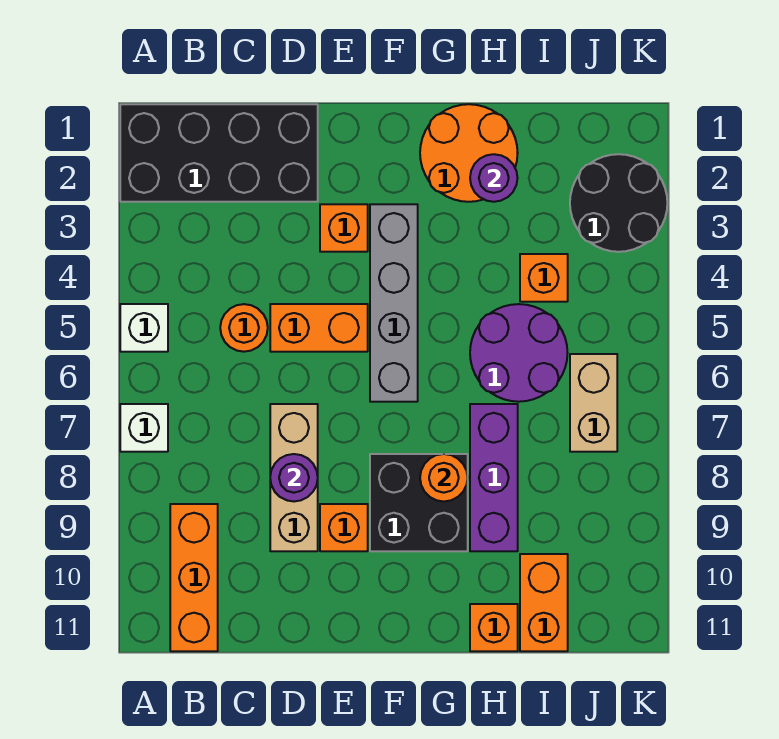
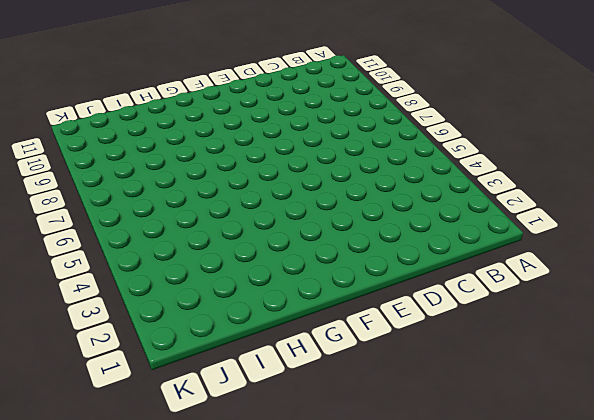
none -> black brick A1:D2 level 1
none -> white brick A5 level 1
none -> white brick A7 level 1

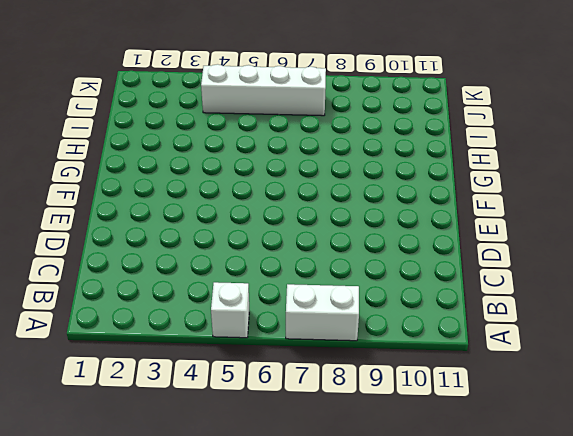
white brick A7:A8 level 1 -> white brick A7 level 1
white brick J4:J7 level 1 -> tan brick J6:J7 level 1
none -> black brick A1:D2 level 1
none -> orange brick B9:B11 level 1
none -> orange round brick C5 level 1

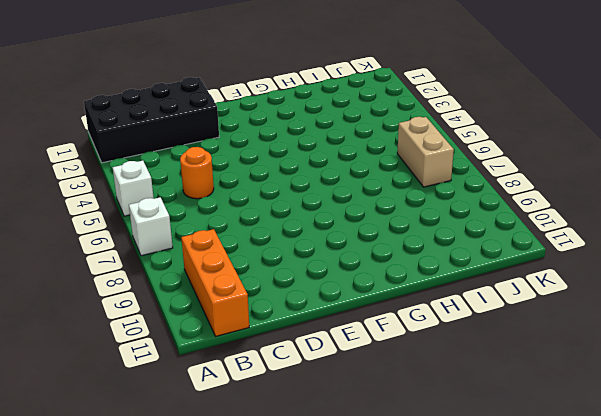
none -> orange brick D5:E5 level 1
none -> tan brick D7:D9 level 1
none -> orange brick E3 level 1

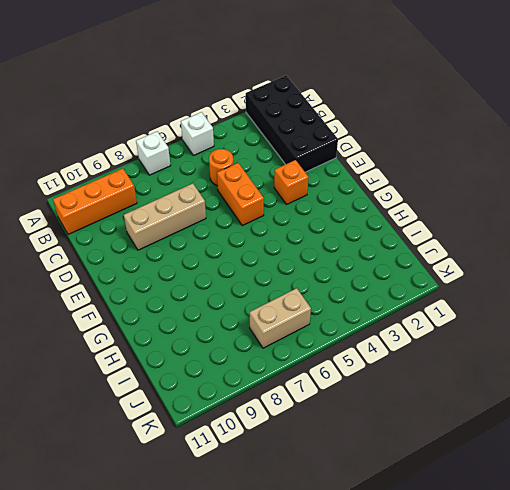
none -> orange brick E9 level 1
none -> grey brick F3:F6 level 1
none -> black brick F8:G9 level 1

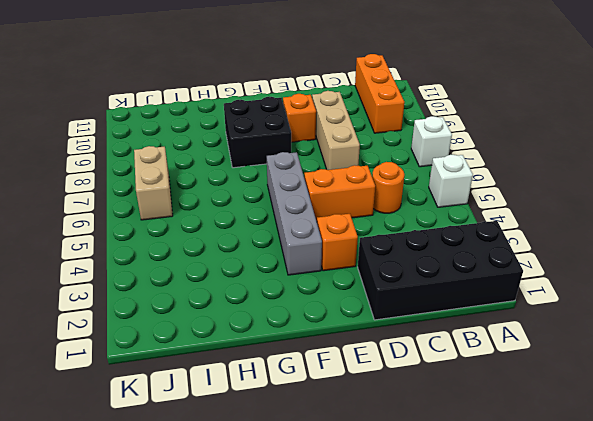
none -> orange round brick G1:H2 level 1
none -> purple round brick H5:I6 level 1
none -> purple brick H7:H9 level 1

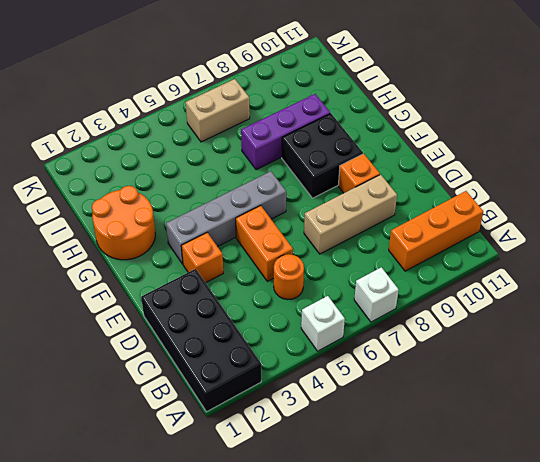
none -> purple round brick H5:I6 level 1
none -> orange brick H11 level 1
none -> orange brick I4 level 1

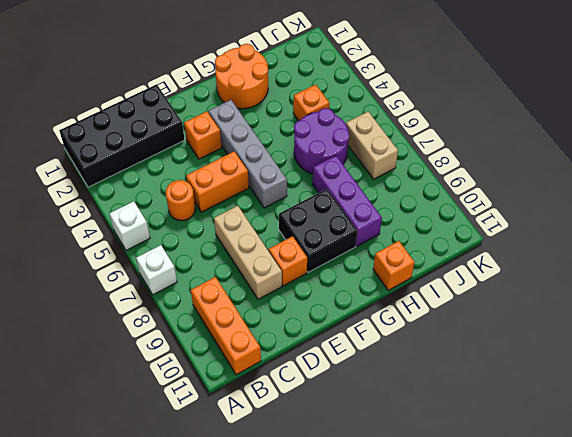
none -> orange brick I10:I11 level 1
none -> black round brick J2:K3 level 1
none -> purple round brick D8 level 2

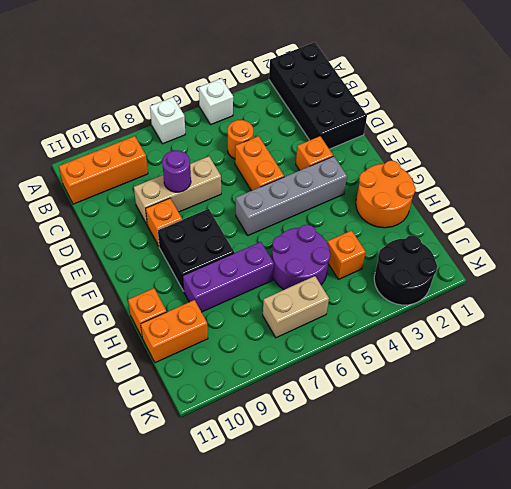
none -> orange round brick G8 level 2
none -> purple round brick H2 level 2

